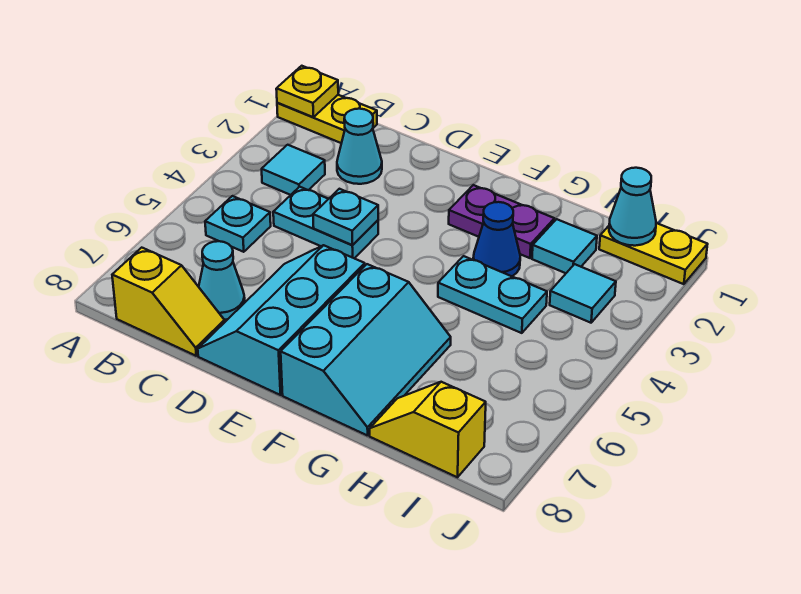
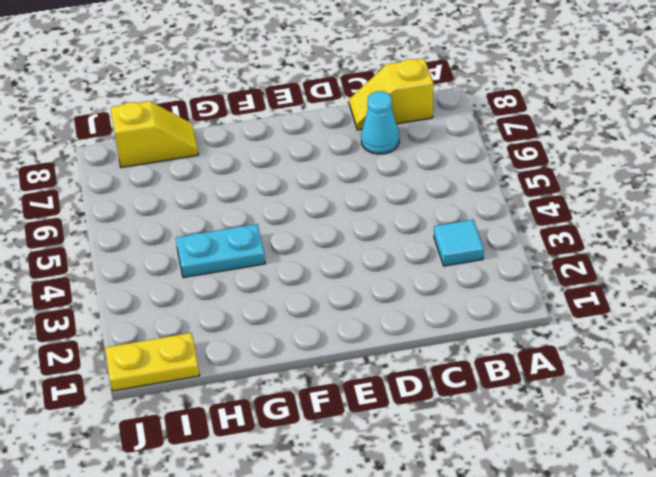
none -> yellow plate A1:B1 level 1
none -> cyan plate B5 level 1
none -> cyan cone C2 level 1

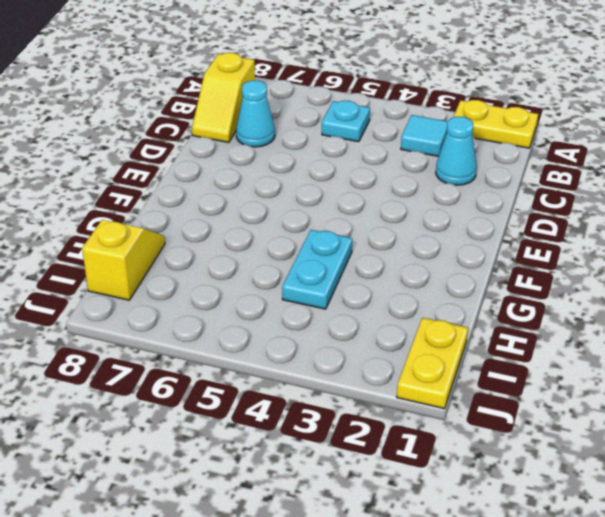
yellow plate A1:A2 level 1 -> yellow plate A1:B1 level 1
none -> cyan plate C4:D4 level 1
none -> cyan slope D6:E8 level 1 top E
none -> purple plate F2:G2 level 1

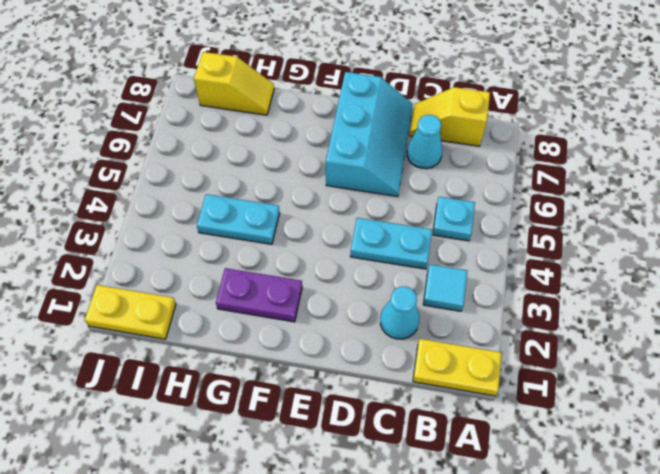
none -> cyan slope F6:G8 level 1 top F
none -> blue cone G3 level 1
none -> cyan tile H2 level 1

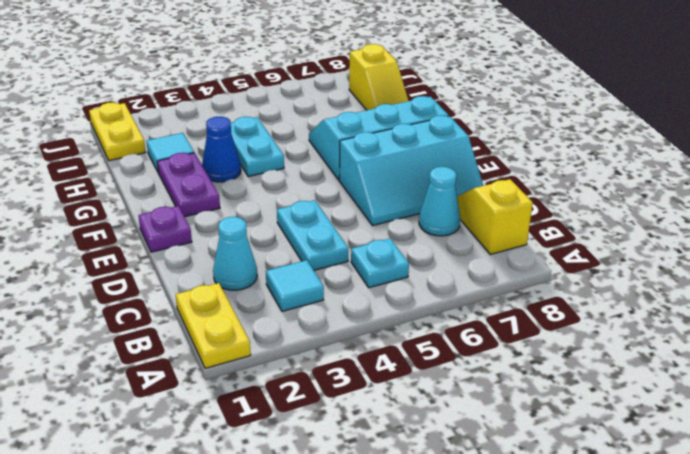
purple plate E1 level 1 -> none
none -> cyan tile I3 level 1
none -> yellow plate A1 level 2
none -> cyan plate D4 level 2

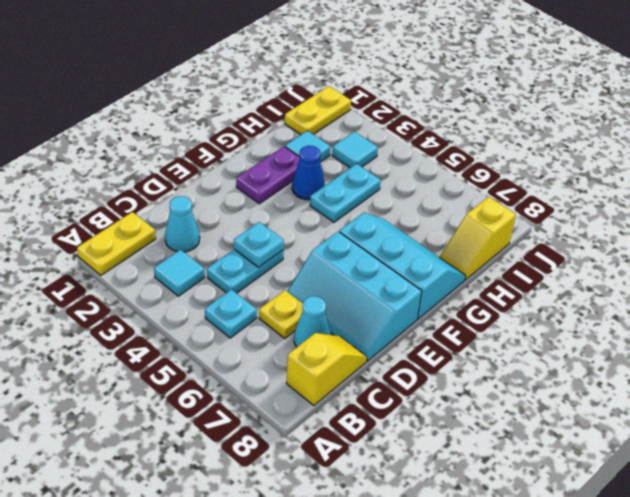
yellow plate C6 level 1 -> yellow plate A1 level 2
none -> cyan cone I1 level 2

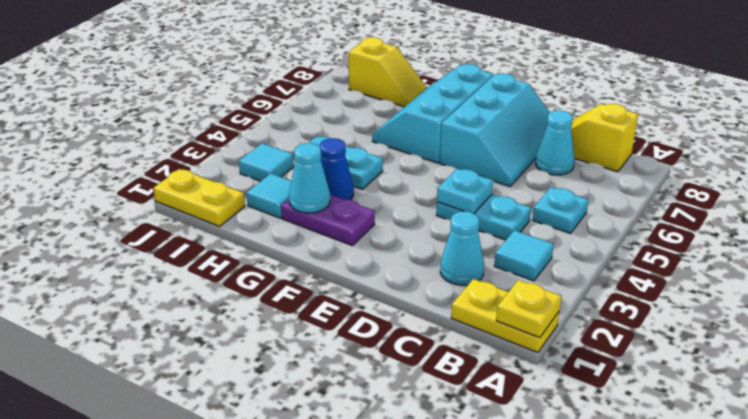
cyan cone G2 level 2 -> cyan cone I1 level 2

